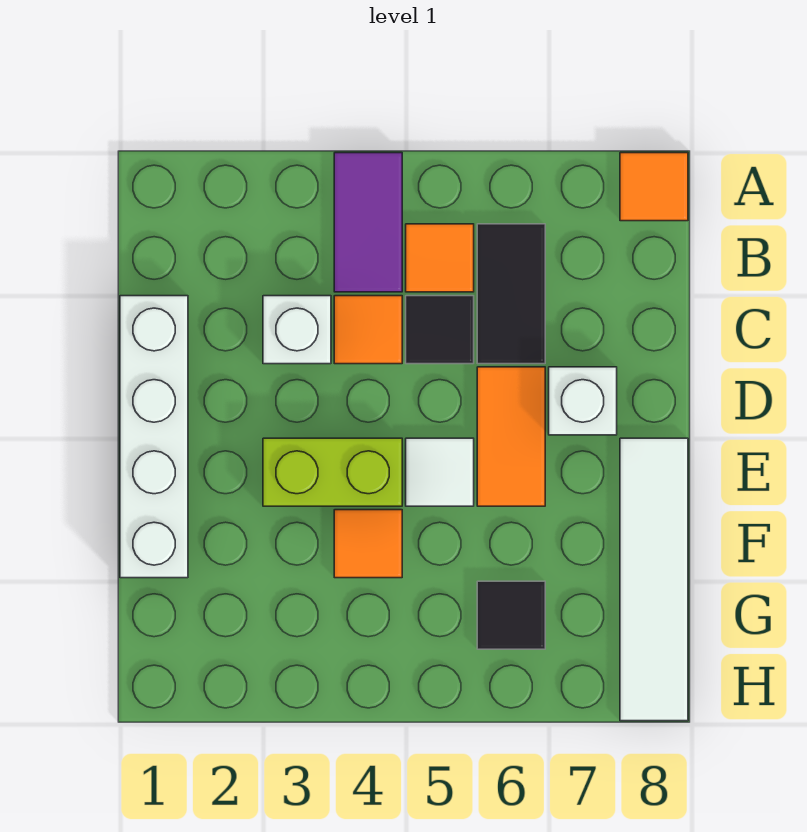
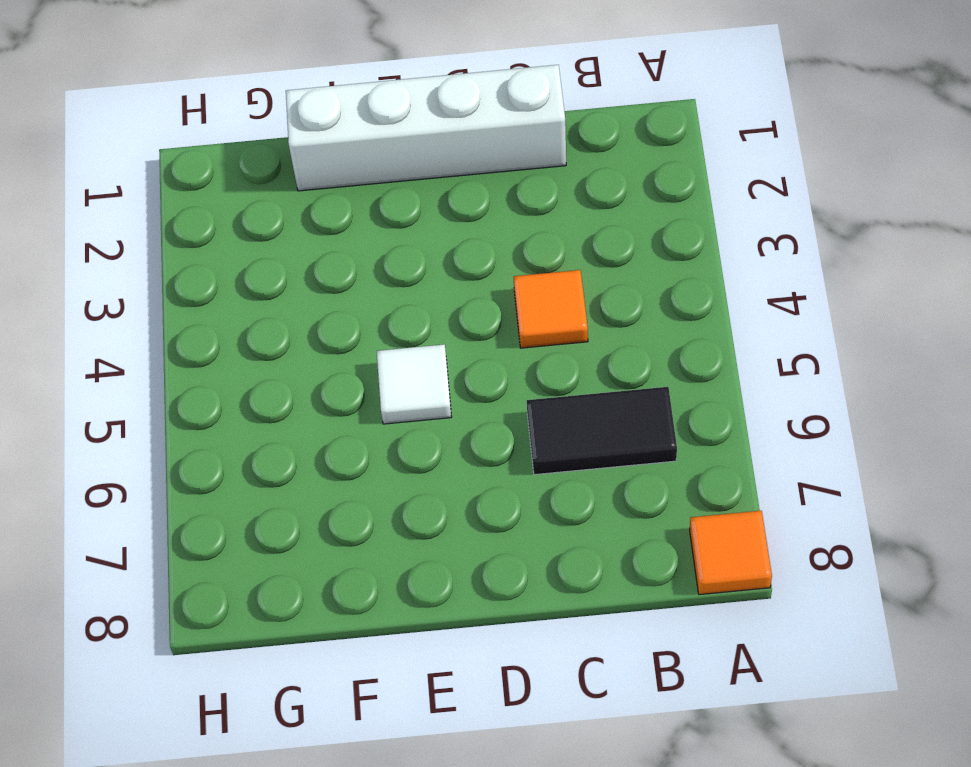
none -> purple tile A4:B4 level 1
none -> orange tile B5 level 1
none -> white brick C3 level 1

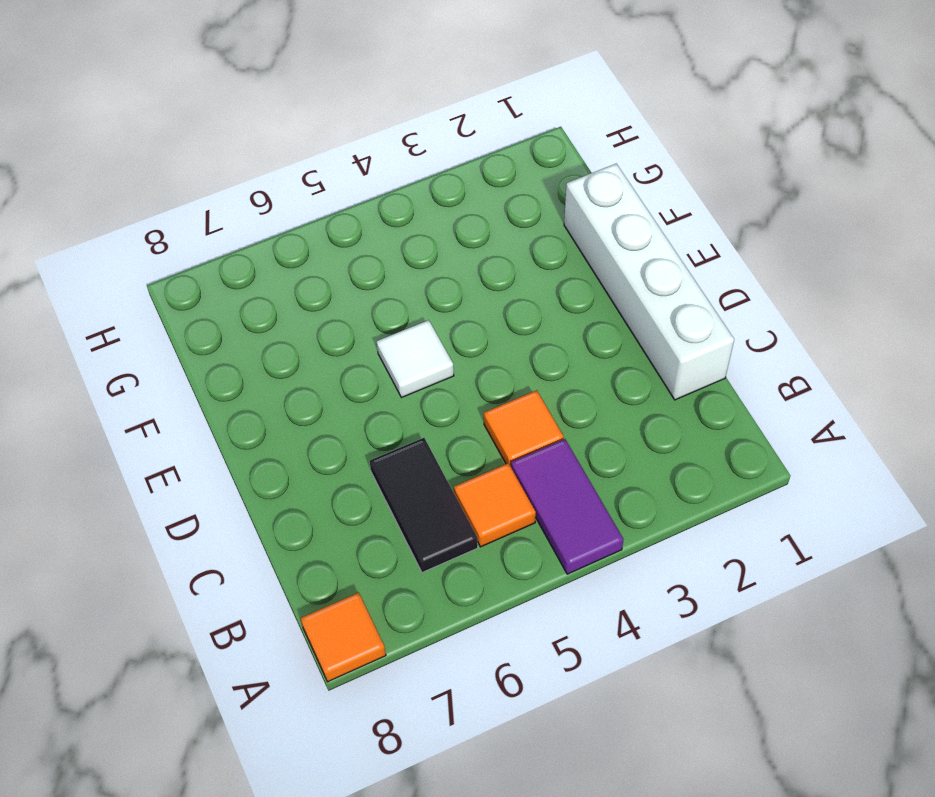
none -> white brick C3 level 1
none -> black tile C5 level 1
none -> orange tile D6:E6 level 1

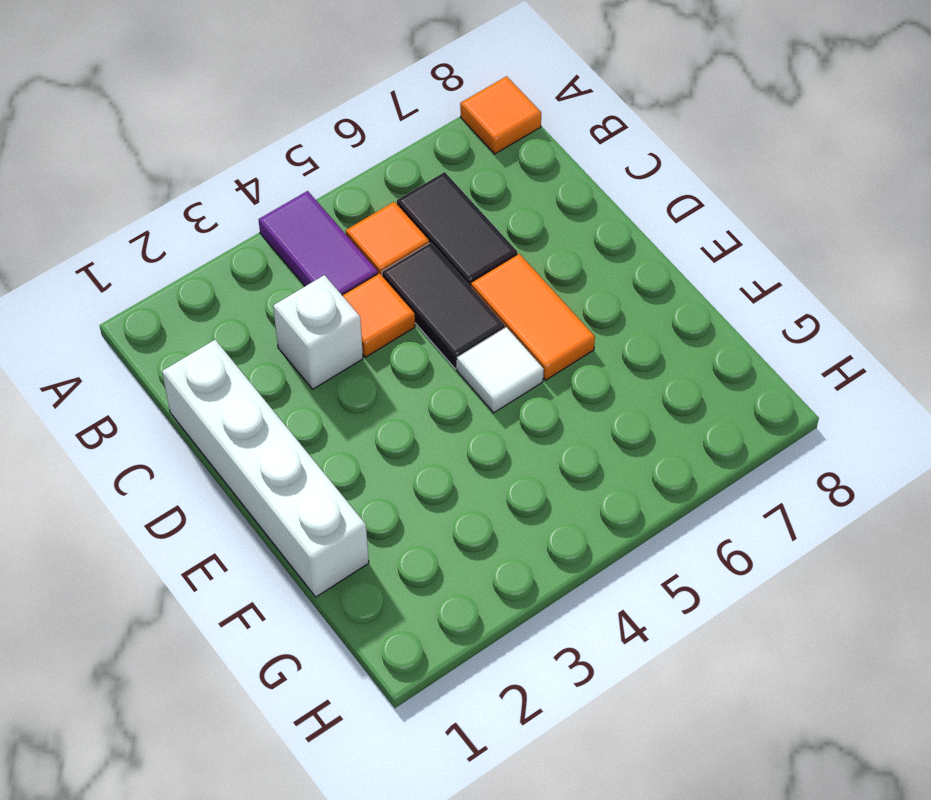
black tile C5:D5 level 1 -> black tile C5 level 1
none -> white brick D7 level 1
none -> lime brick E3:E4 level 1
none -> white tile E8:H8 level 1

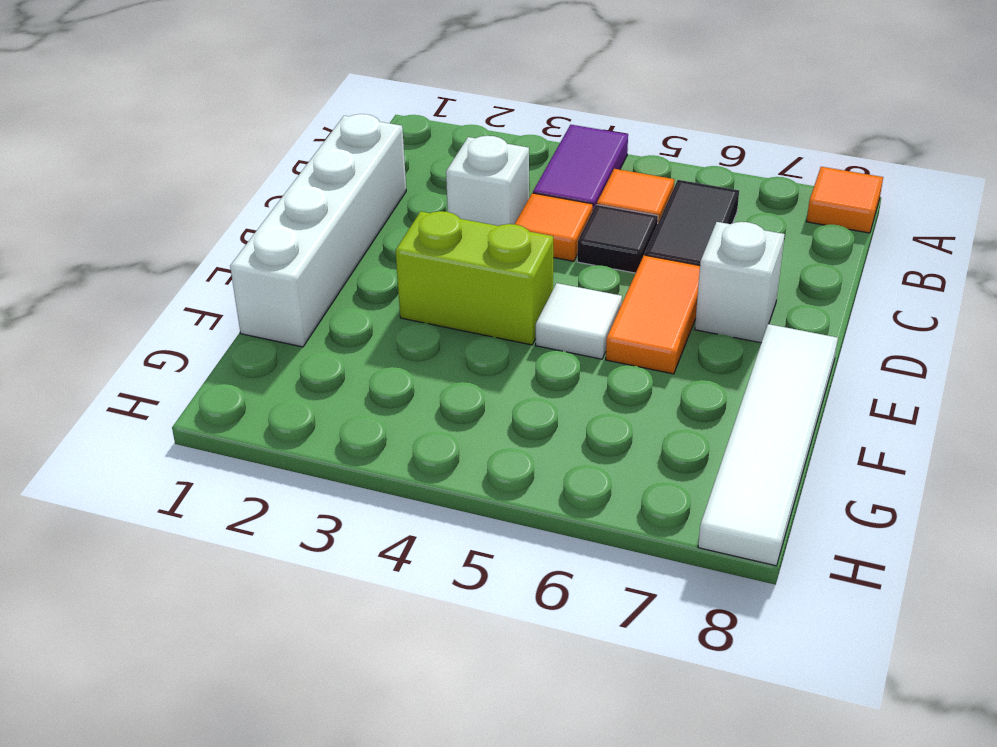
none -> orange tile F4 level 1
none -> black tile G6 level 1

